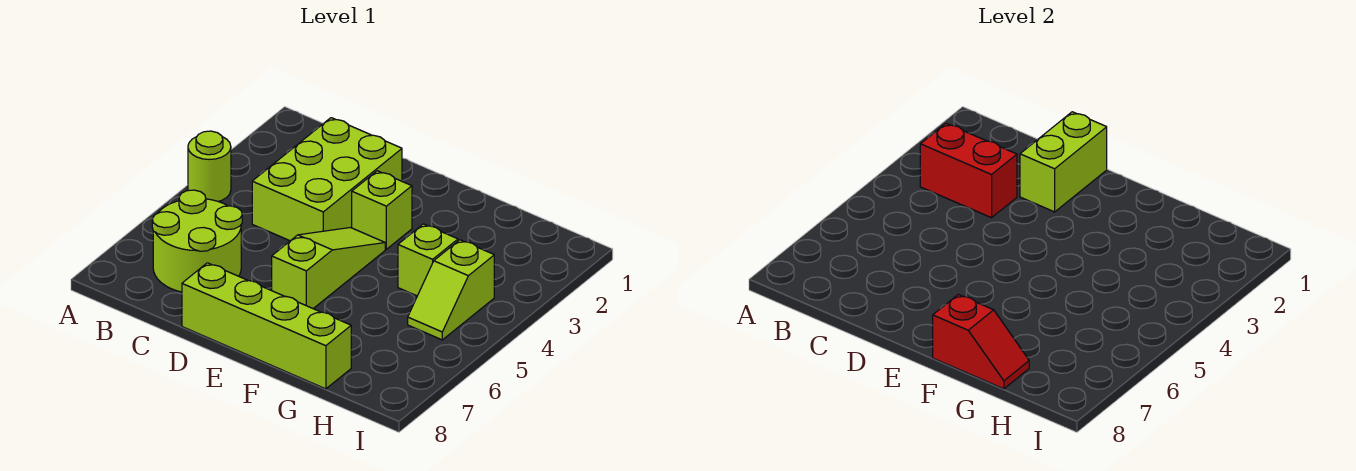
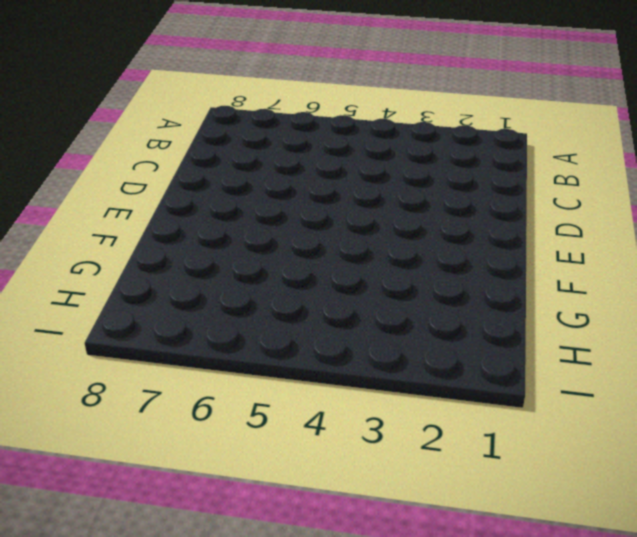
none -> lime round brick A4 level 1
none -> lime round brick B6:C7 level 1

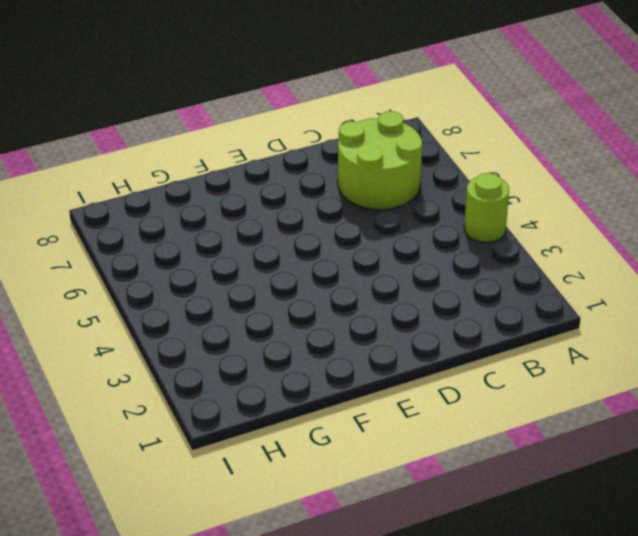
none -> lime brick C2:D4 level 1
none -> lime brick D8:G8 level 1

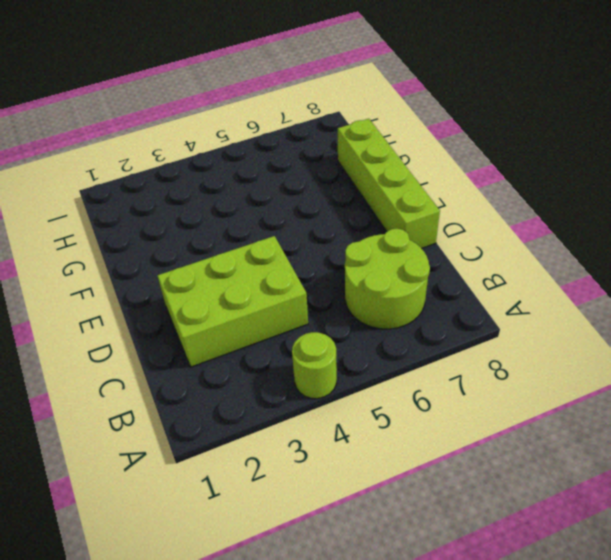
none -> lime brick E3 level 1
none -> lime slope E4:E6 level 1 top 6

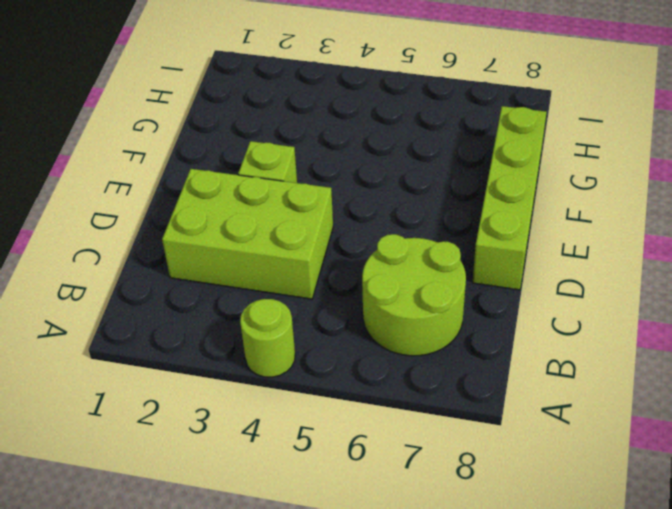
none -> lime slope E4:E6 level 1 top 6
none -> lime brick G4 level 1

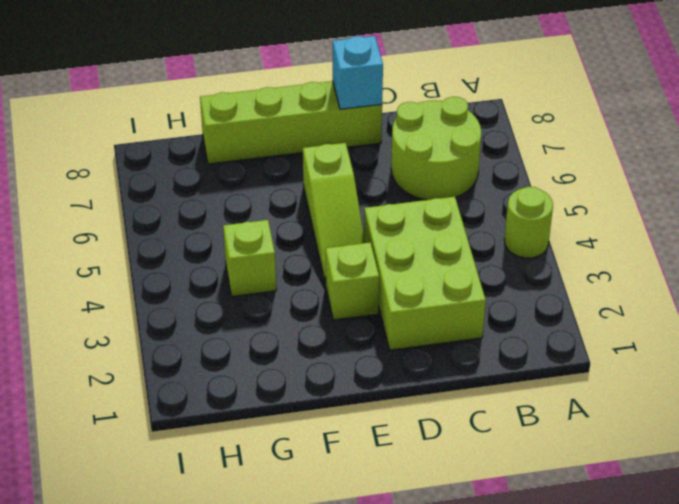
cyan brick D8 level 2 -> none
none -> lime slope H4:H5 level 1 top 4
none -> red brick B3:C3 level 2

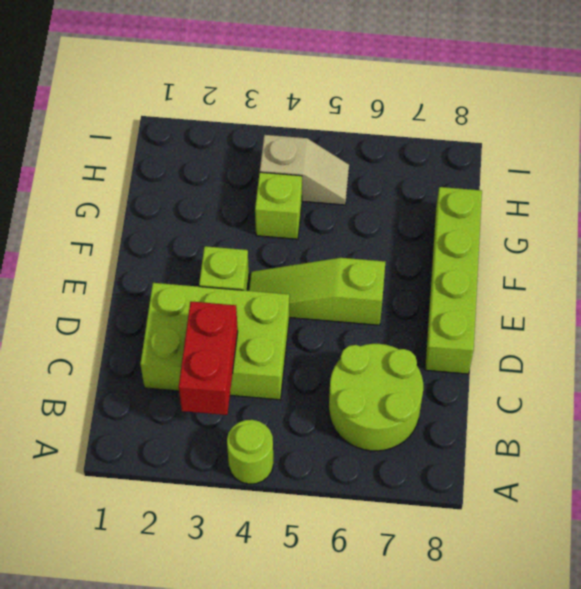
tan slope H4:H5 level 1 top 4 -> lime slope H4:H5 level 1 top 4
none -> lime brick D1:D2 level 2
none -> red slope F8:G8 level 2 top F

